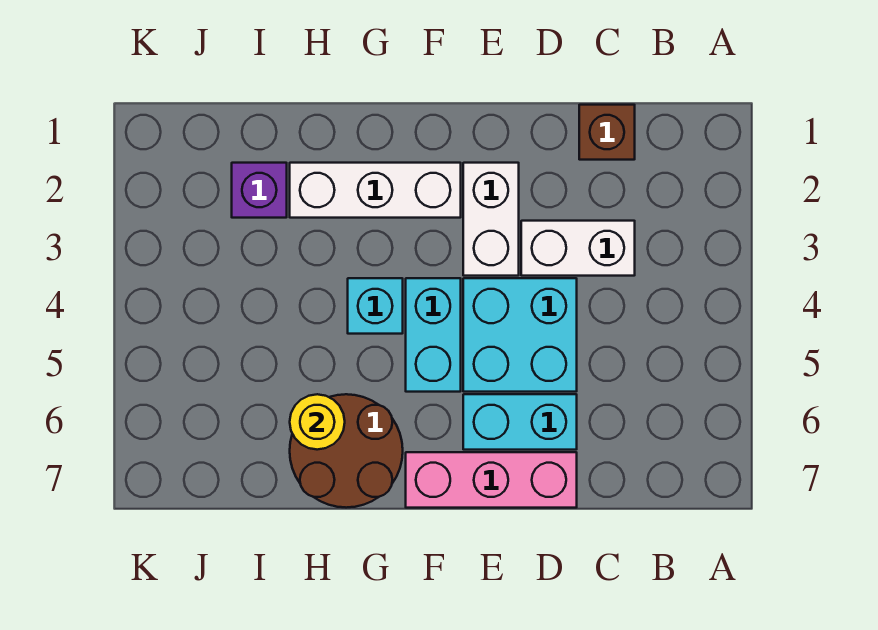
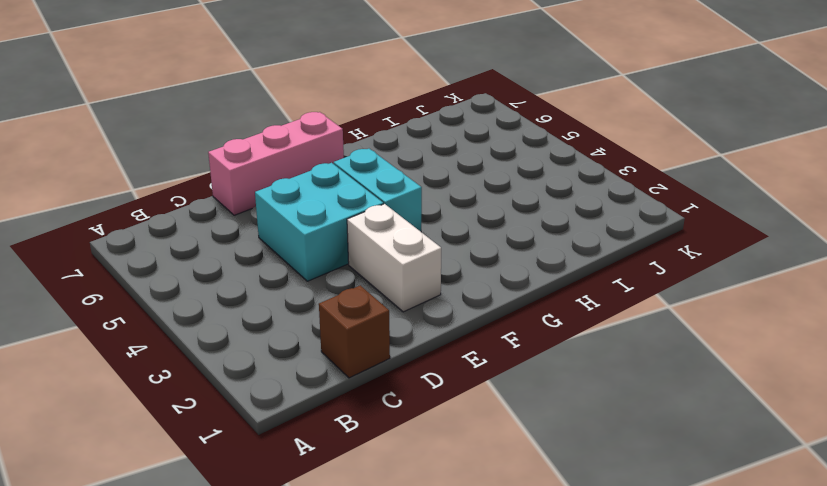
none -> white brick C3:D3 level 1
none -> cyan brick D6:E6 level 1
none -> white brick F2:H2 level 1

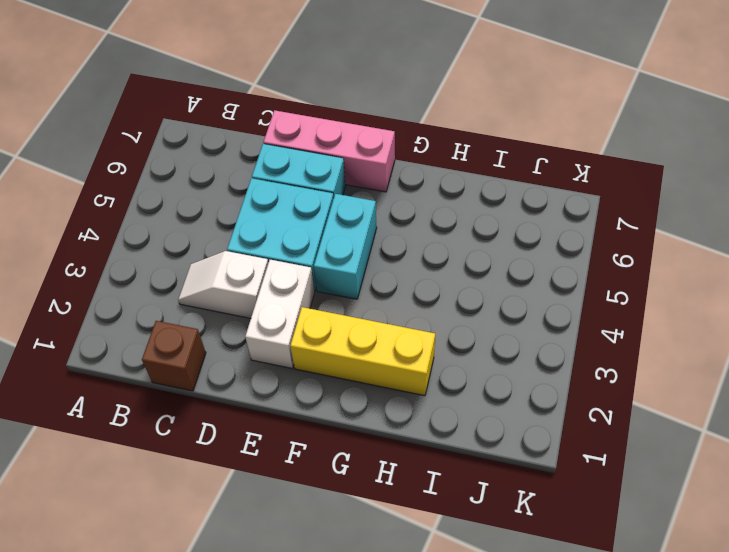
white slope C3:D3 level 1 top D -> white brick C3:D3 level 1
yellow brick F2:H2 level 1 -> white brick F2:H2 level 1
none -> cyan brick G4 level 1
none -> brown round brick G6:H7 level 1
none -> purple brick I2 level 1

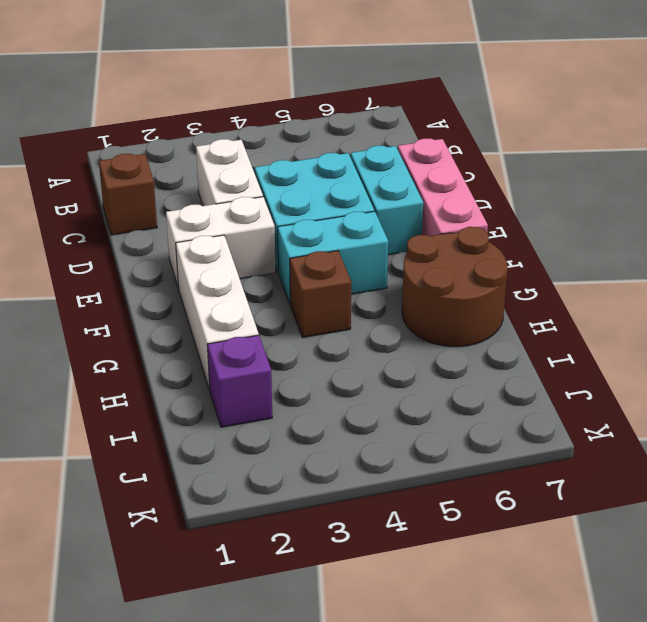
brown brick G4 level 1 -> cyan brick G4 level 1
none -> yellow round brick H6 level 2

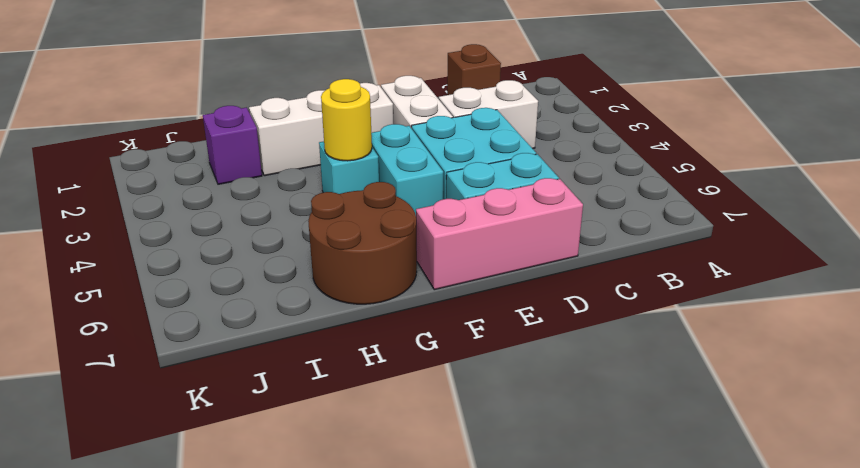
yellow round brick G4 level 2 -> yellow round brick H6 level 2

